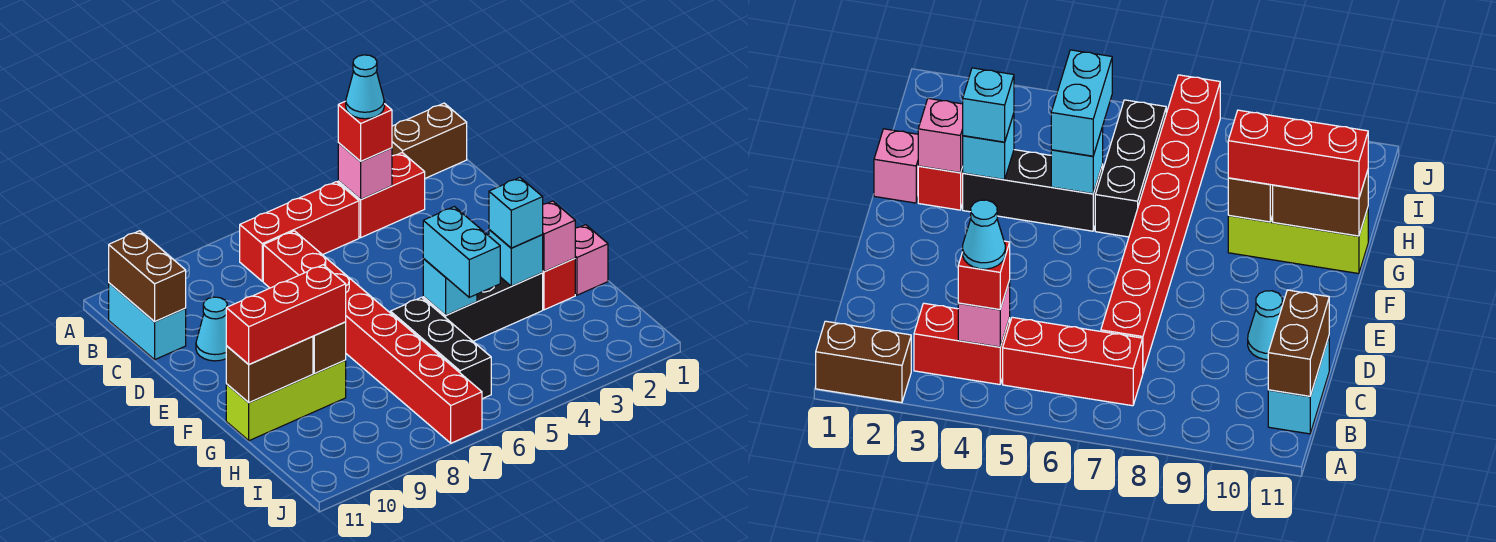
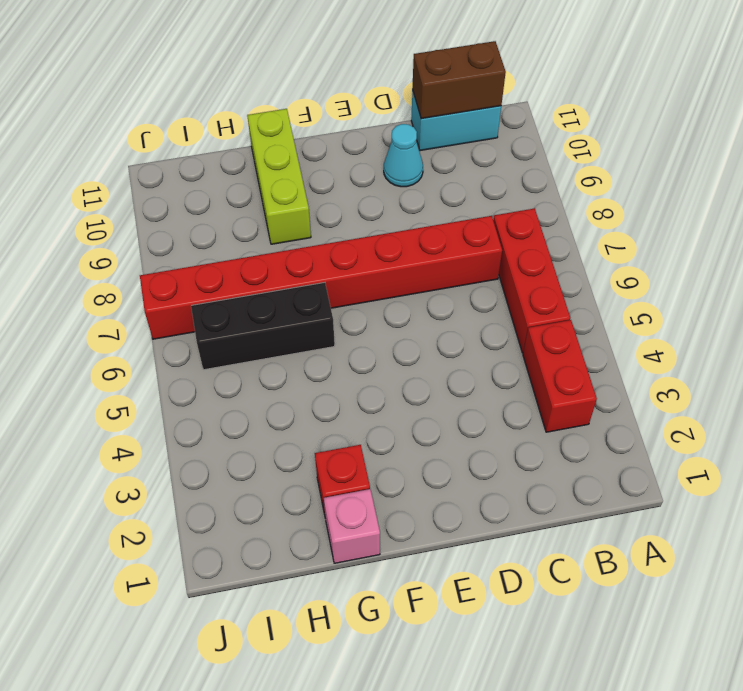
none -> brown brick A1:A2 level 1
none -> black brick G3:G5 level 1
none -> pink brick B4 level 2

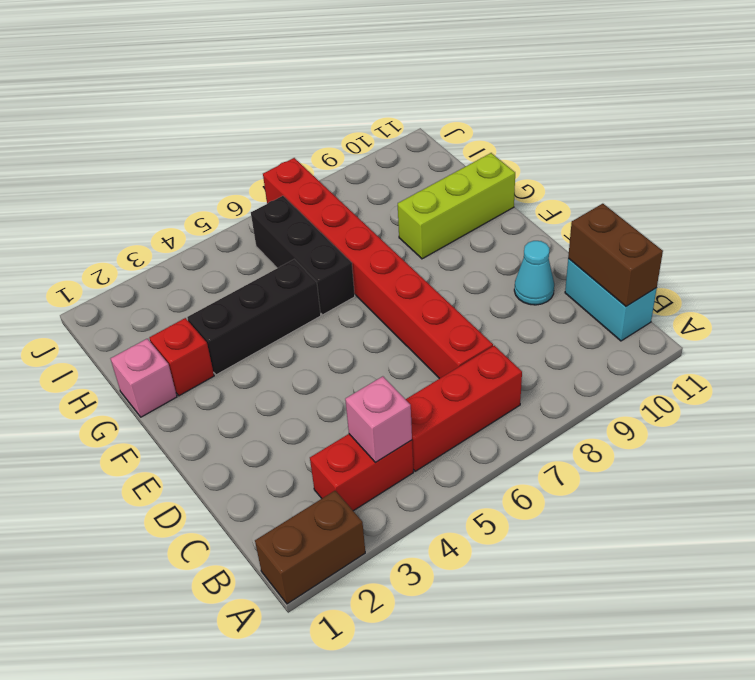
none -> pink brick G2 level 2
none -> cyan brick G3 level 2
none -> cyan brick G5 level 2

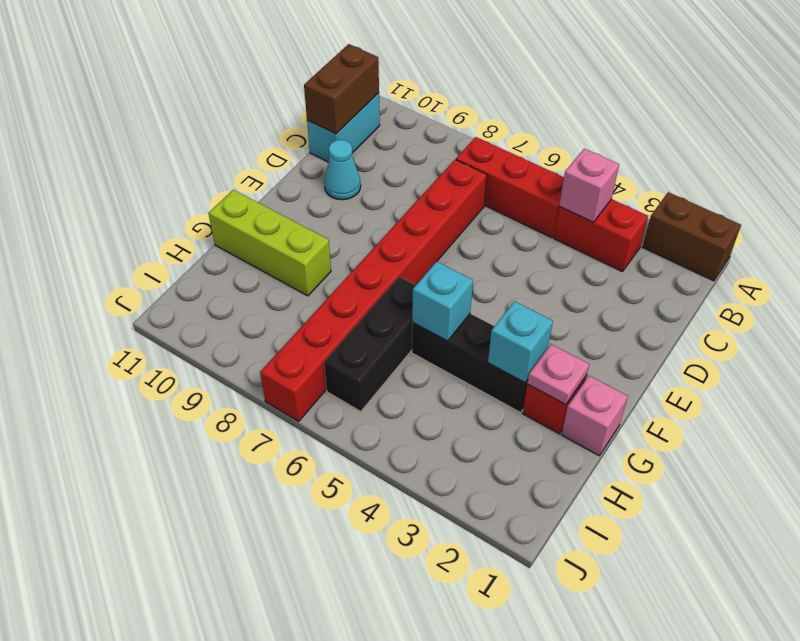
pink plate G2 level 2 -> pink brick G2 level 2
none -> brown brick G9 level 2
none -> brown brick G10:G11 level 2
none -> red brick B4 level 3

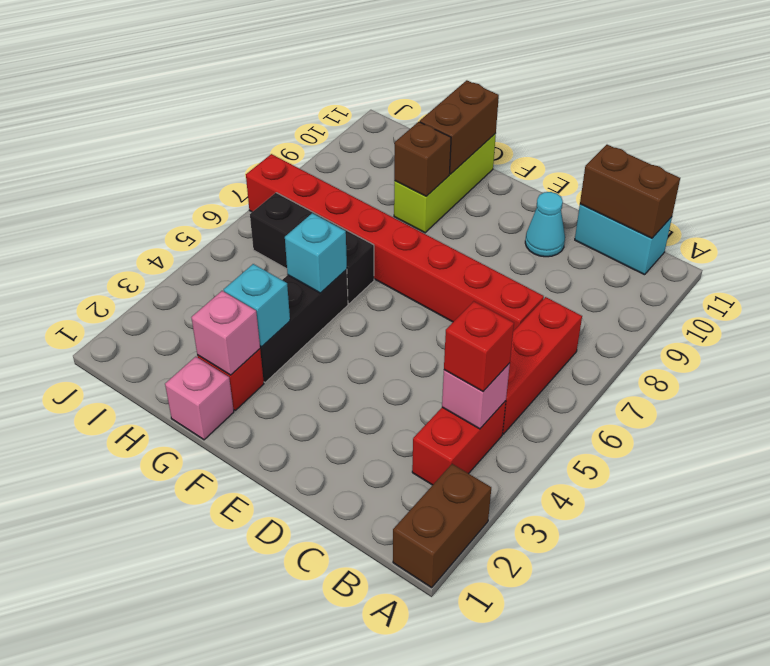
none -> cyan brick G3 level 3
none -> cyan brick G5:H5 level 3
none -> red brick G9:G11 level 3

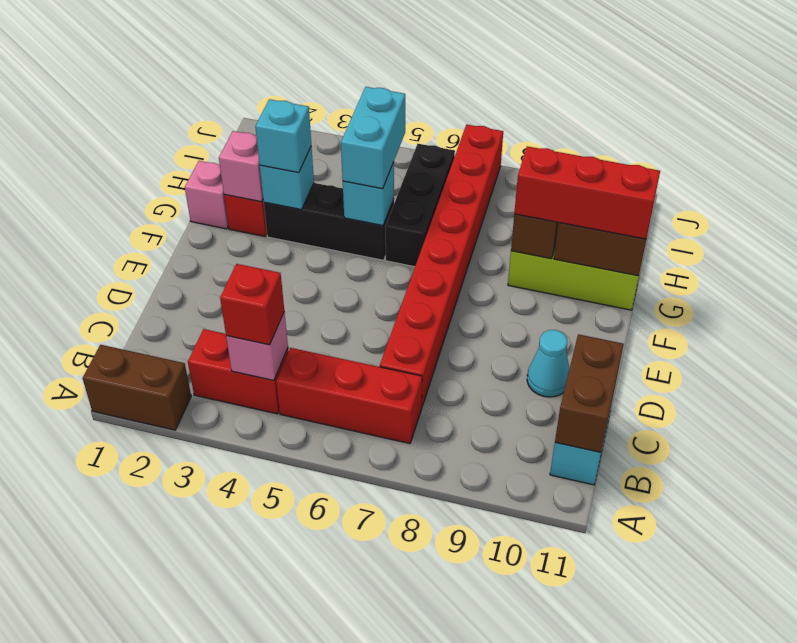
none -> cyan cone B4 level 4

